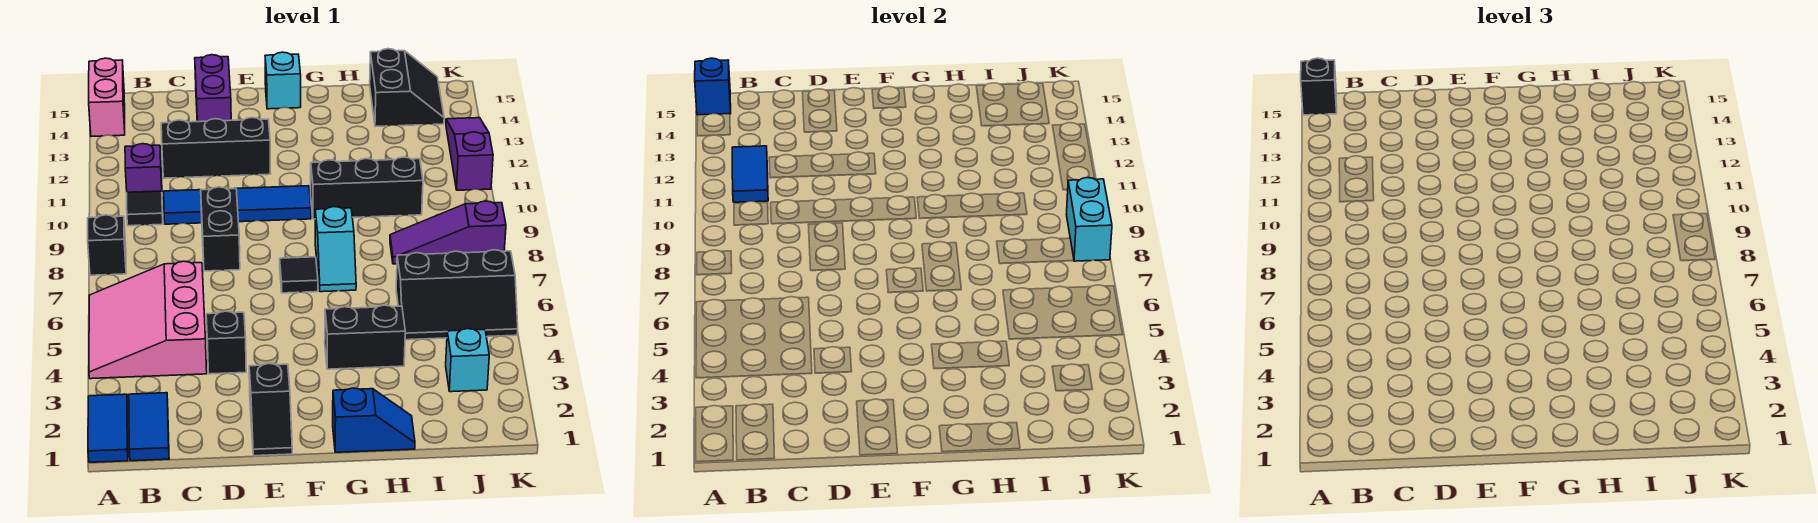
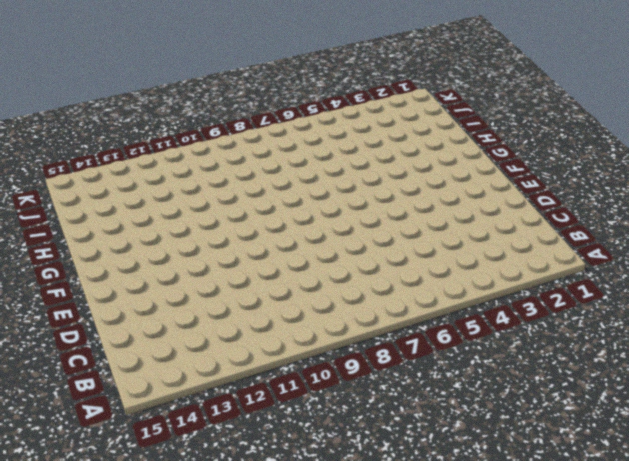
none -> blue tile A1:A2 level 1
none -> pink slope A4:C6 level 1 top C
none -> black brick A8 level 1

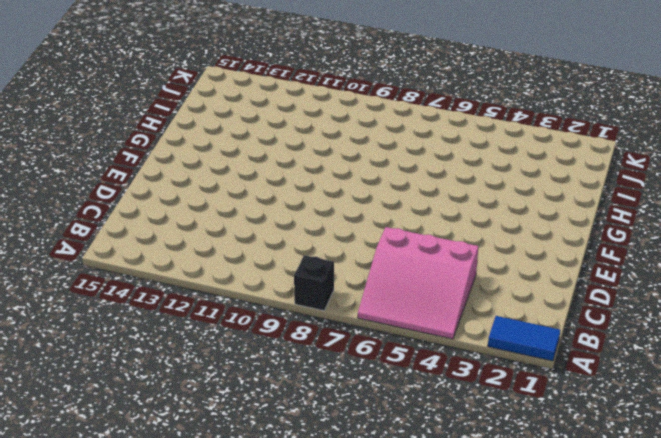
none -> pink brick A14:A15 level 1
none -> blue tile B1:B2 level 1
none -> black tile B10 level 1

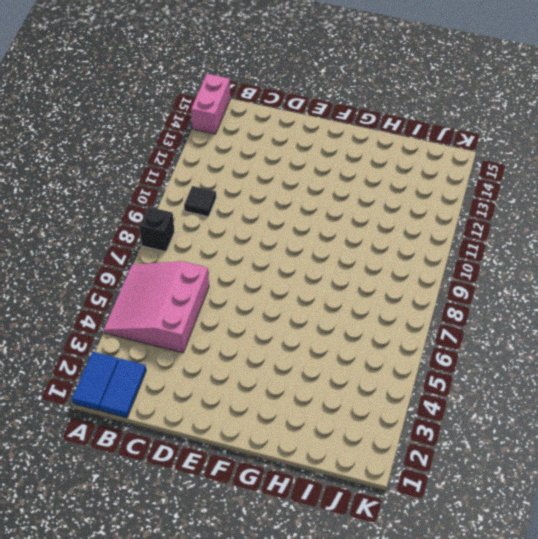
none -> purple brick B11 level 1
none -> blue tile C10:F10 level 1
none -> black brick C12:E12 level 1

